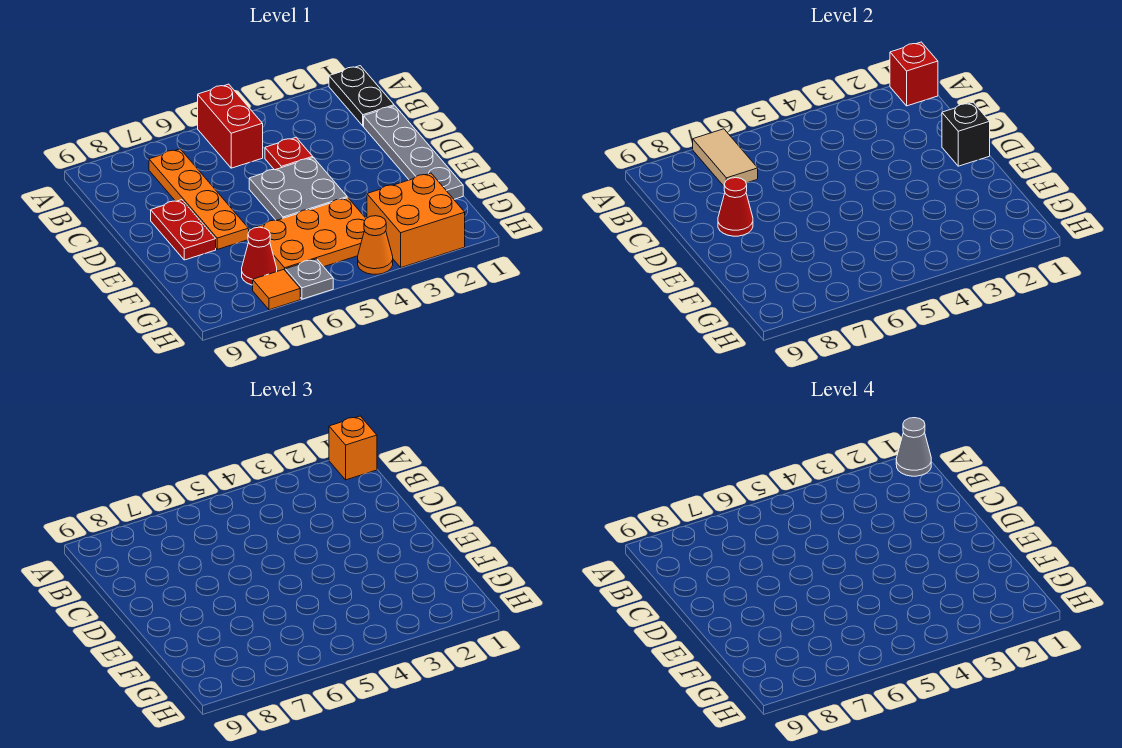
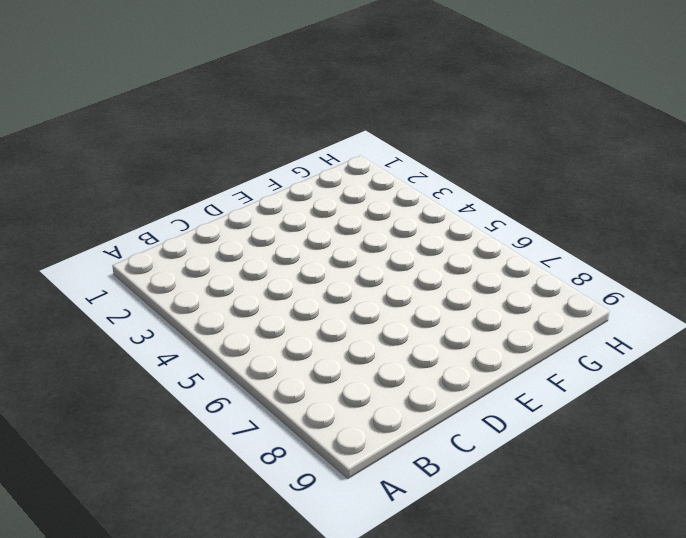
none -> black plate A1:B1 level 1
none -> red brick A5:B5 level 1
none -> orange plate B7:E7 level 1

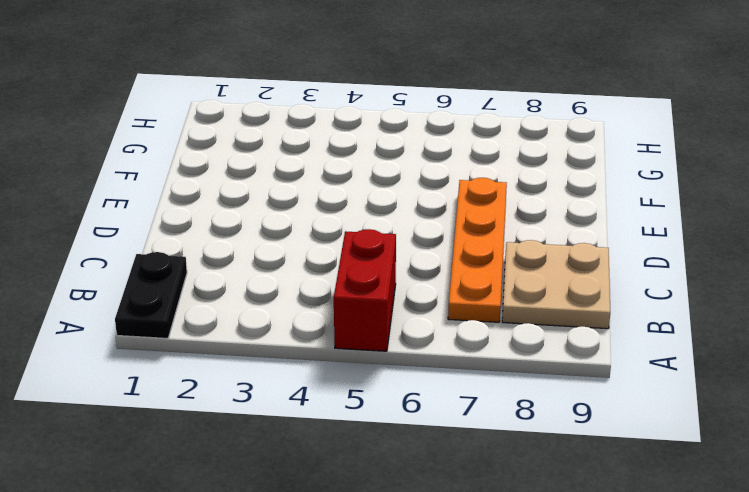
tan plate B8:C9 level 1 -> none
none -> grey plate C1:F1 level 1
none -> red plate C4 level 1
none -> grey plate D4:E5 level 1

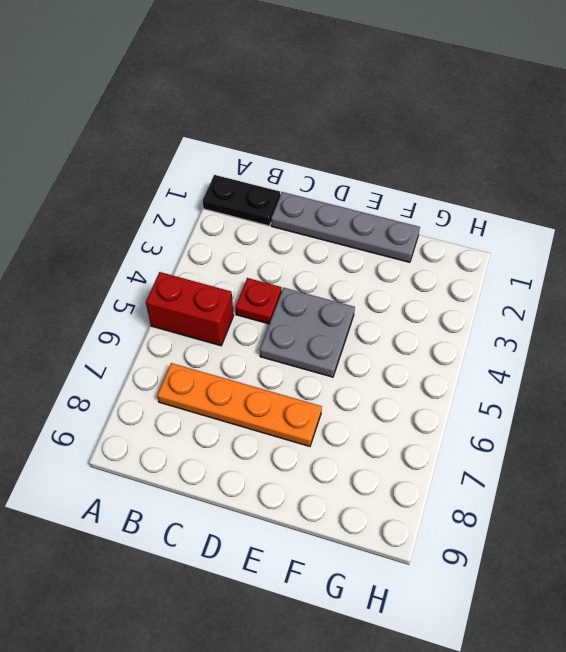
none -> red plate D8:E8 level 1
none -> orange plate F4:G6 level 1
none -> orange brick G2:H3 level 1

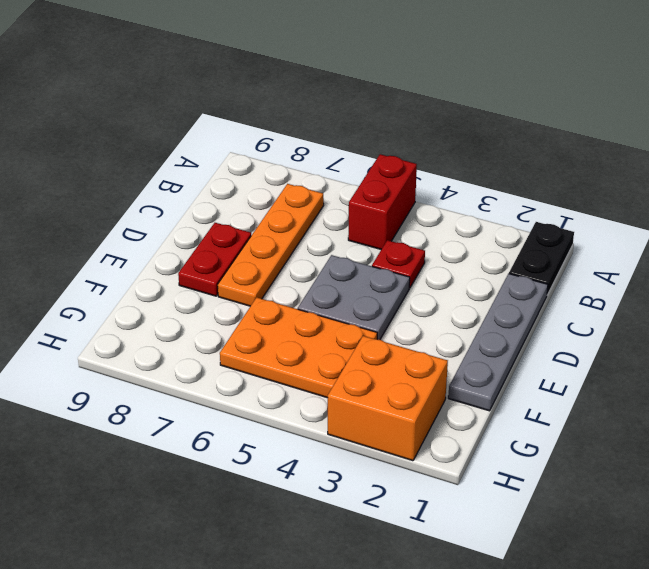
none -> red cone G7 level 1
none -> orange cone H4 level 1
none -> grey plate H6 level 1

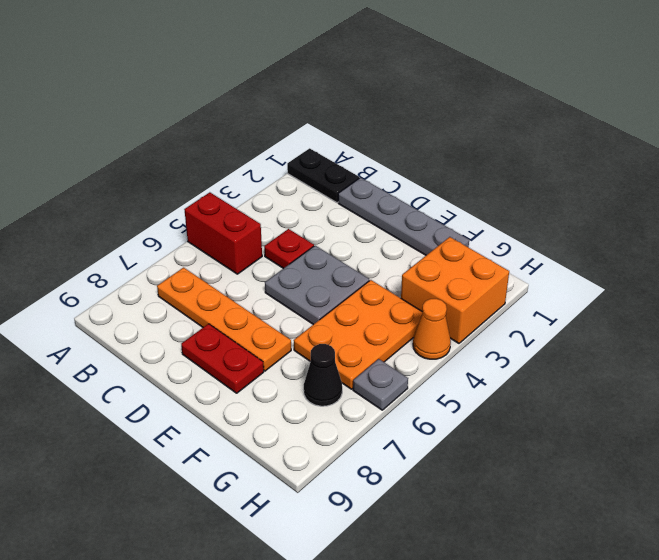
black cone G7 level 1 -> red cone G7 level 1
none -> orange tile H7 level 1
none -> red brick A1 level 2
none -> tan tile A7:B7 level 2

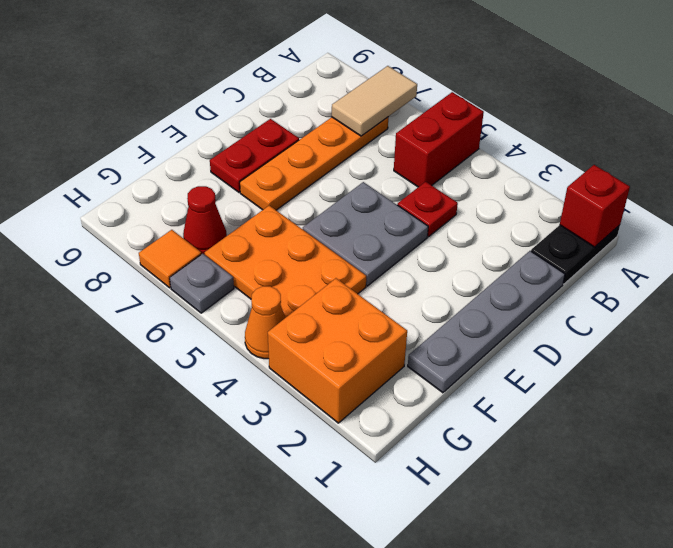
none -> black brick D1 level 2
none -> red cone D8 level 2
none -> orange brick A1 level 3

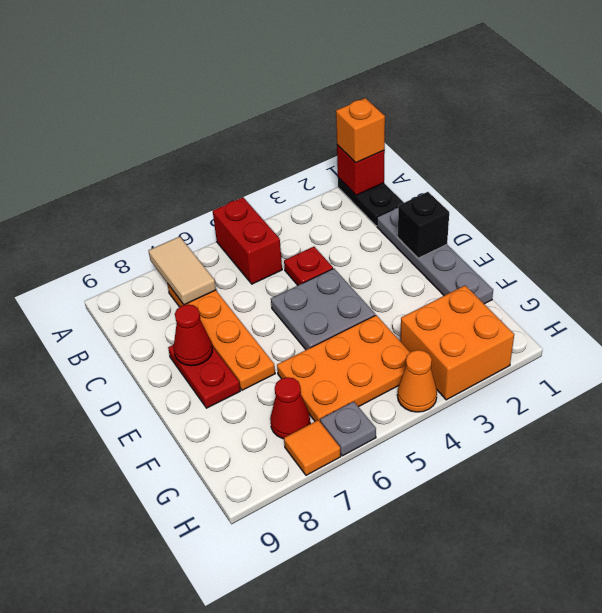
none -> grey cone A1 level 4

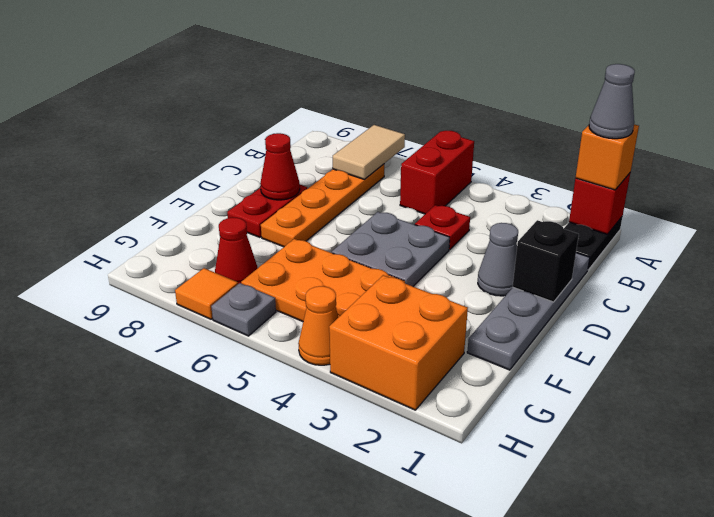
grey cone D2 level 1 -> none

